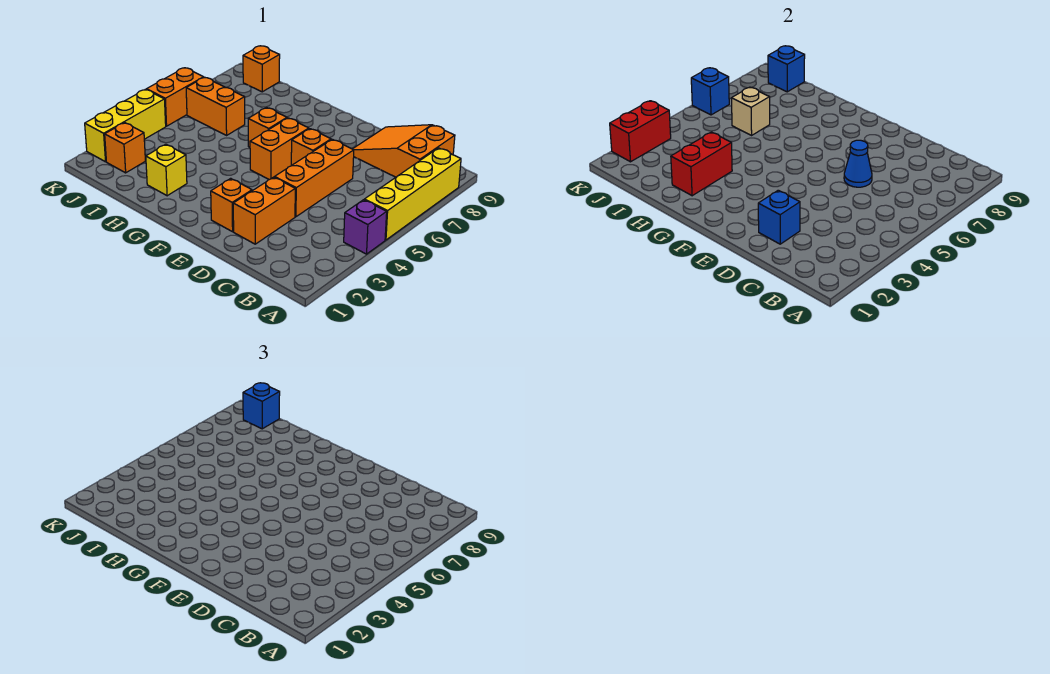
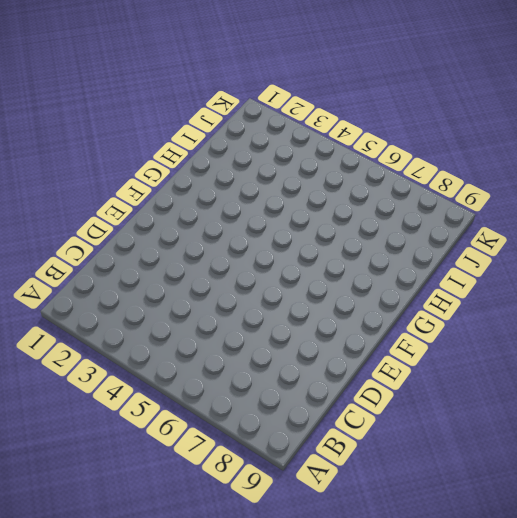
none -> purple brick A4 level 1
none -> yellow brick A5:A8 level 1
none -> orange slope B8:D9 level 1 top B

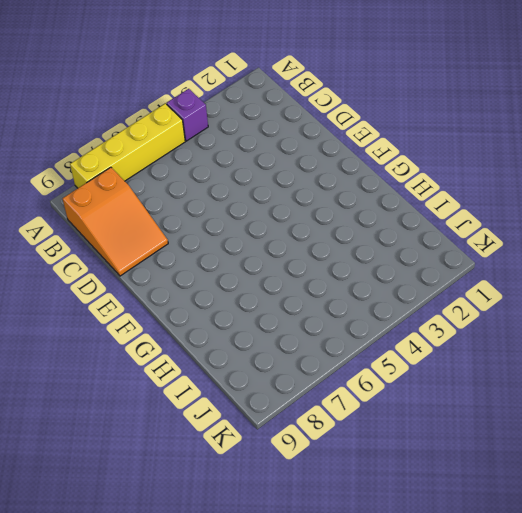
none -> orange brick D2:D3 level 1
none -> orange brick D4:D6 level 1
none -> orange brick E2 level 1

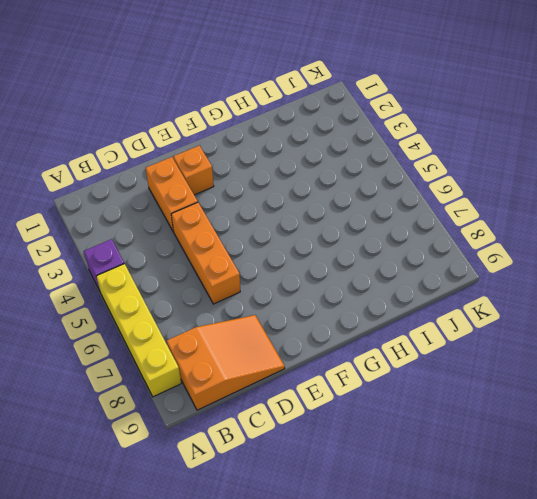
none -> orange brick E6 level 1
none -> orange brick F5:F6 level 1
none -> orange brick G6 level 1

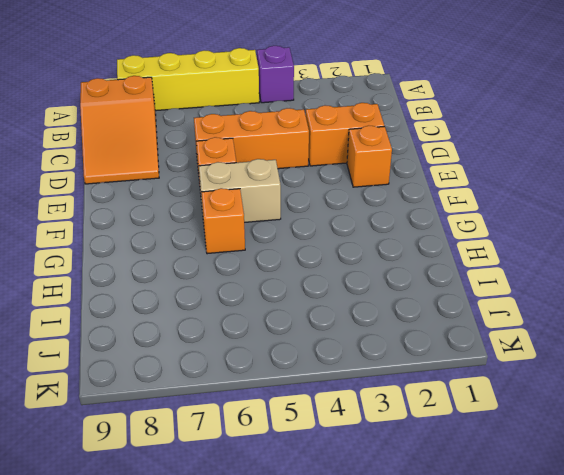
tan brick F5:F6 level 1 -> orange brick F5:F6 level 1
none -> yellow brick H2 level 1
none -> orange brick I6:J6 level 1
none -> orange brick J2 level 1

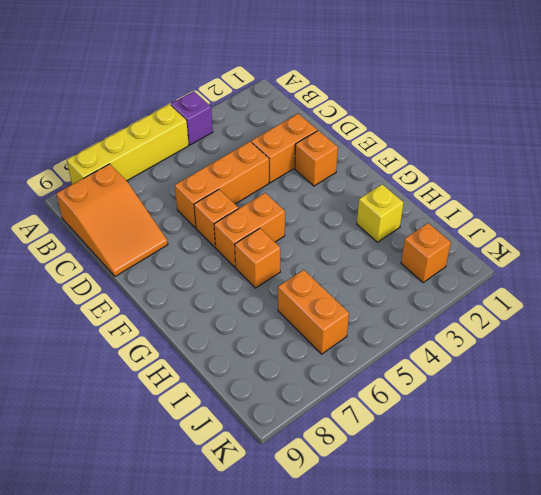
none -> orange brick J9 level 1
none -> yellow brick K2:K4 level 1
none -> orange brick K5:K6 level 1

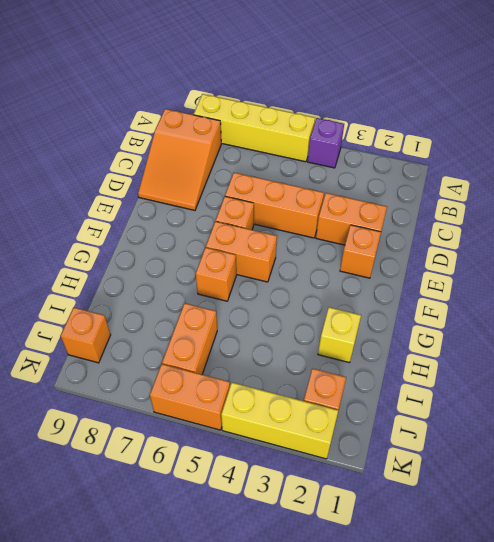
none -> blue brick D2 level 2
none -> blue cone D6 level 2
none -> red brick H2:H3 level 2

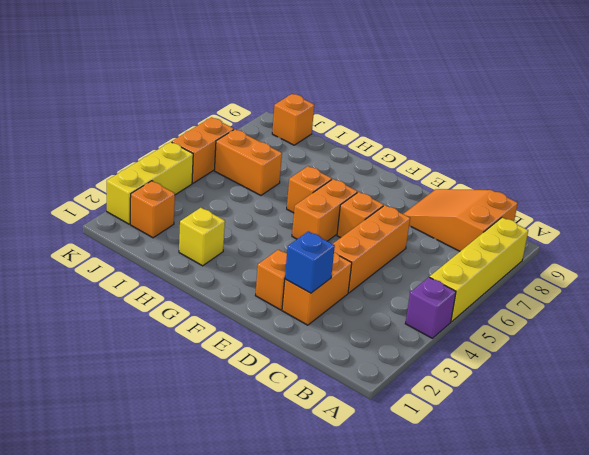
none -> blue cone D6 level 2
none -> red brick H2:H3 level 2
none -> tan brick I6 level 2

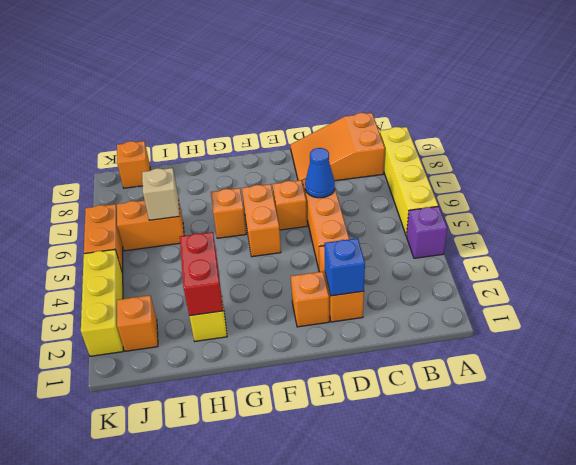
none -> blue brick J9 level 2
none -> red brick K2:K3 level 2
none -> blue brick K6 level 2

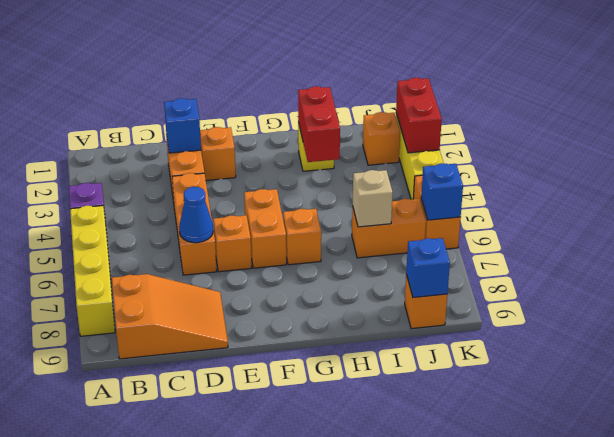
none -> blue brick J9 level 3

